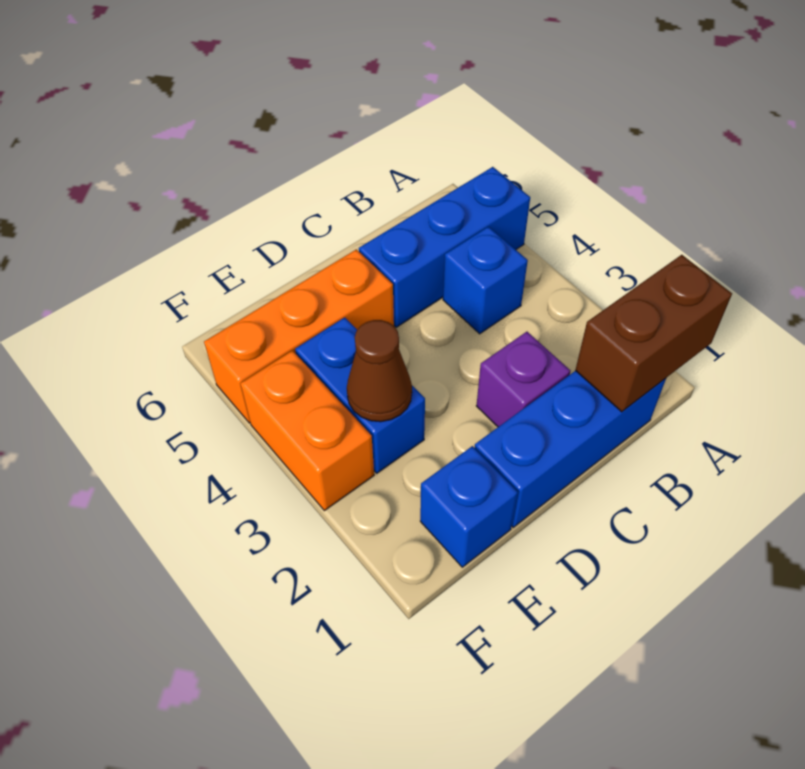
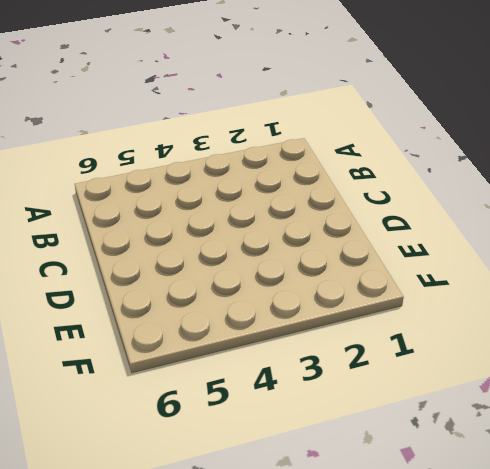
none -> blue brick A5:C5 level 1
none -> blue brick B1:D1 level 1

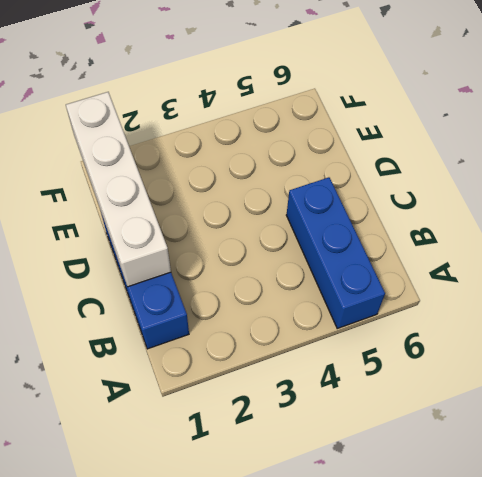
white brick C1:F1 level 2 -> none
none -> blue brick B4 level 1
none -> purple brick C2 level 1

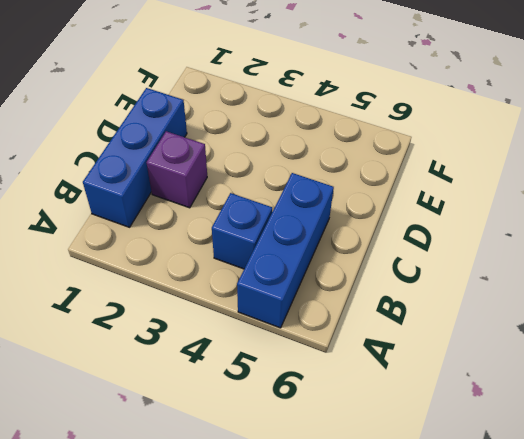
none -> orange brick D5:F5 level 1
none -> blue brick E1 level 1

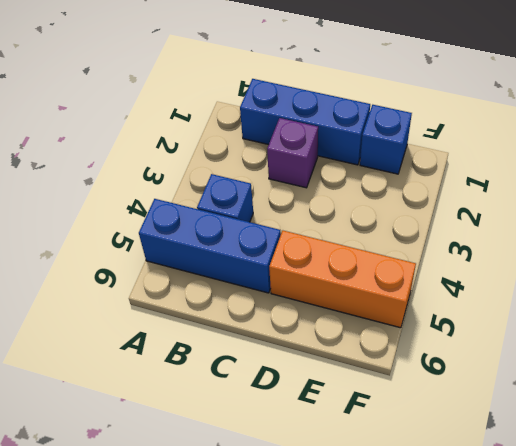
none -> blue brick E3:E4 level 1
none -> orange brick F3:F4 level 1

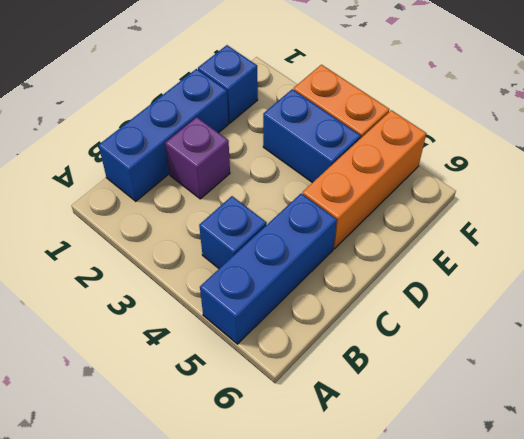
none -> brown brick A1:B1 level 2
none -> brown cone E3 level 2

